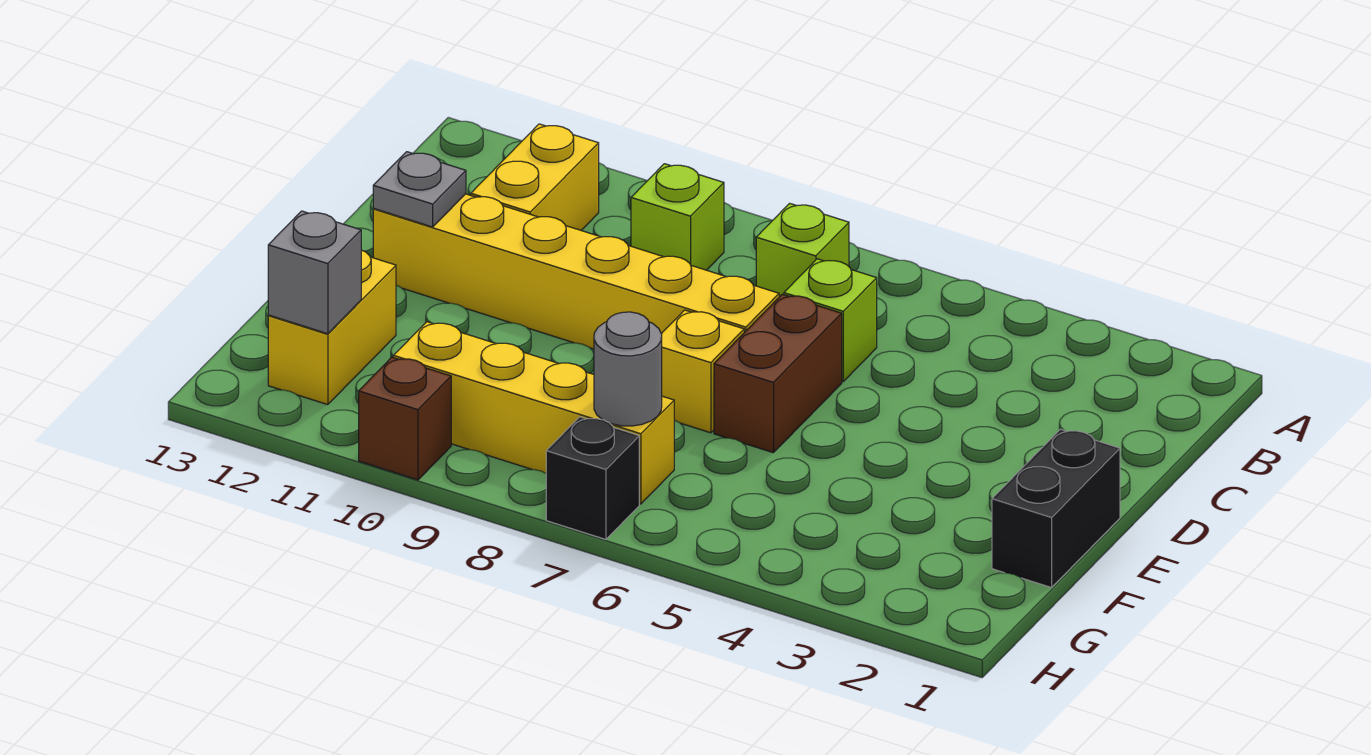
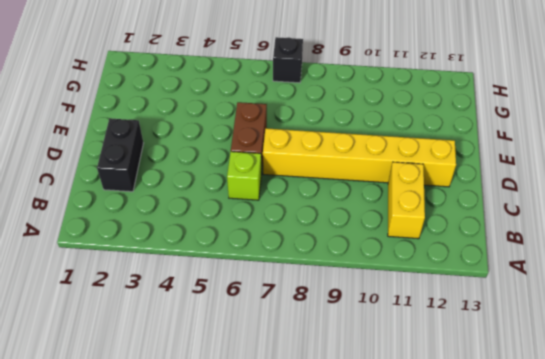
black brick C2:D2 level 1 -> black brick E1:F1 level 1
none -> lime brick B7 level 1
none -> lime brick B9 level 1
none -> yellow brick E7 level 1

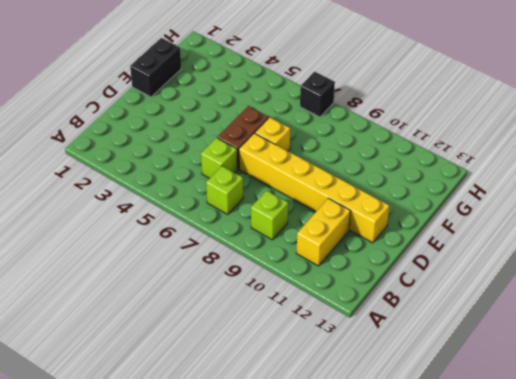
none -> yellow brick F12:G12 level 1
none -> yellow brick G7:G10 level 1
none -> brown brick H10 level 1

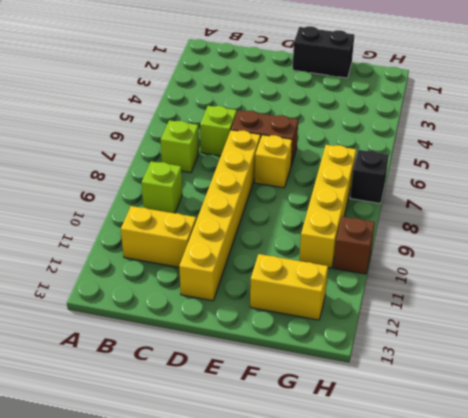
none -> grey plate D12 level 2
none -> grey round brick G7 level 2
none -> grey brick G12 level 2

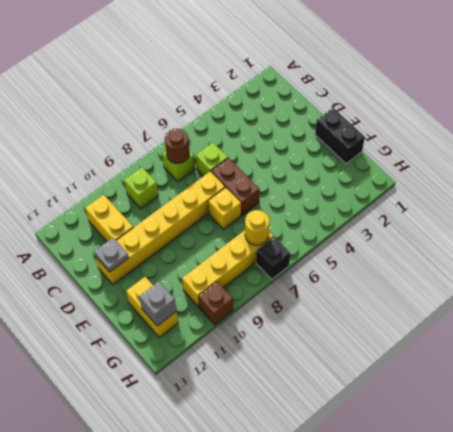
brown round brick B7 level 2 -> none
yellow round brick G7 level 2 -> grey round brick G7 level 2

